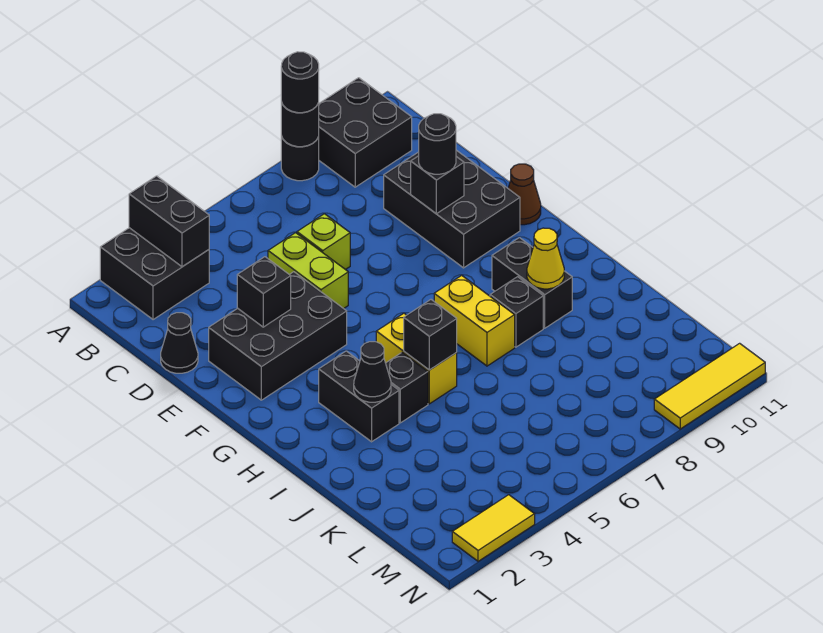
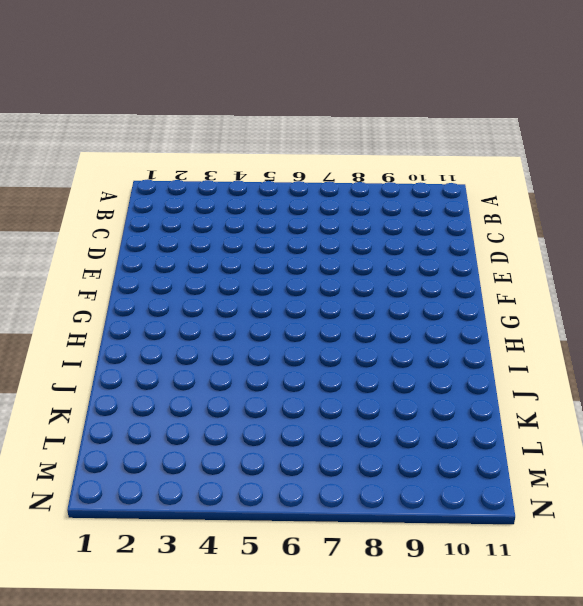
none -> black brick A2:B3 level 1
none -> black round brick A8 level 1
none -> black brick A9:B10 level 1

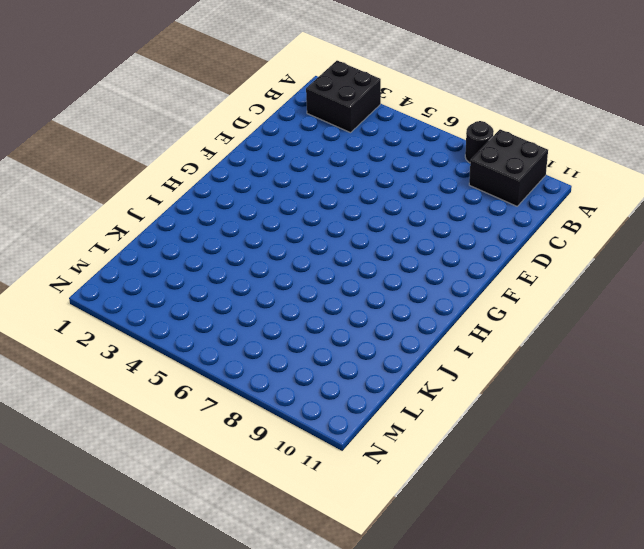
none -> black cone D1 level 1
none -> lime brick D5:E5 level 1
none -> lime brick D6 level 1

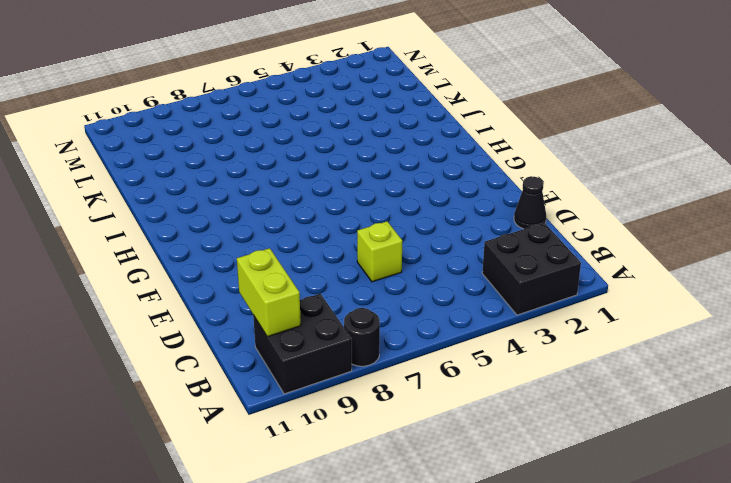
lime brick B10:C10 level 2 -> lime brick D5:E5 level 1
none -> black brick D9:F10 level 1
none -> black brick E2:F4 level 1
none -> brown cone F11 level 1

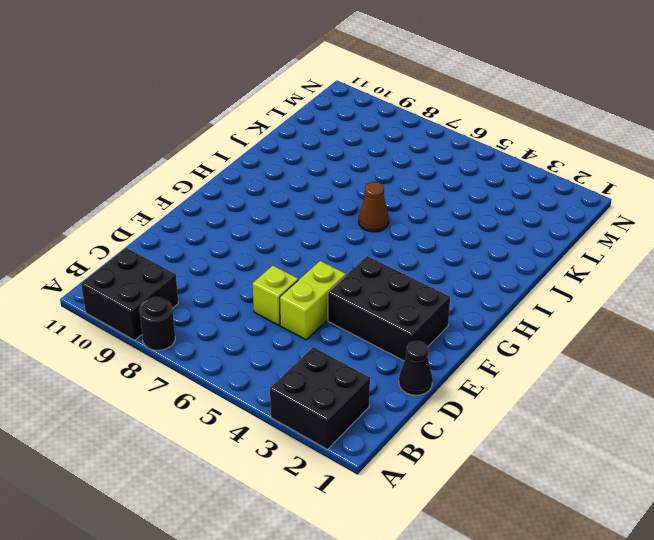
brown cone I6 level 1 -> brown cone F11 level 1
none -> black brick D9:F10 level 1
none -> black brick H3:I3 level 1
none -> yellow brick H5:I5 level 1

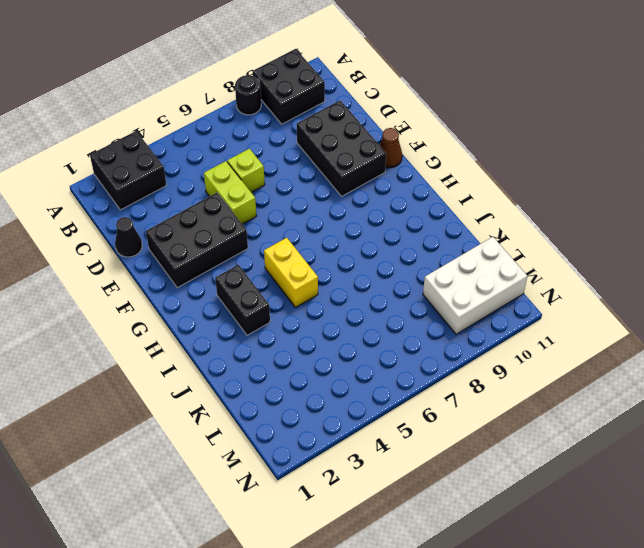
white brick L9:M11 level 1 -> none
none -> yellow brick H7:I7 level 1
none -> black brick H9:I9 level 1
none -> black brick I4 level 1

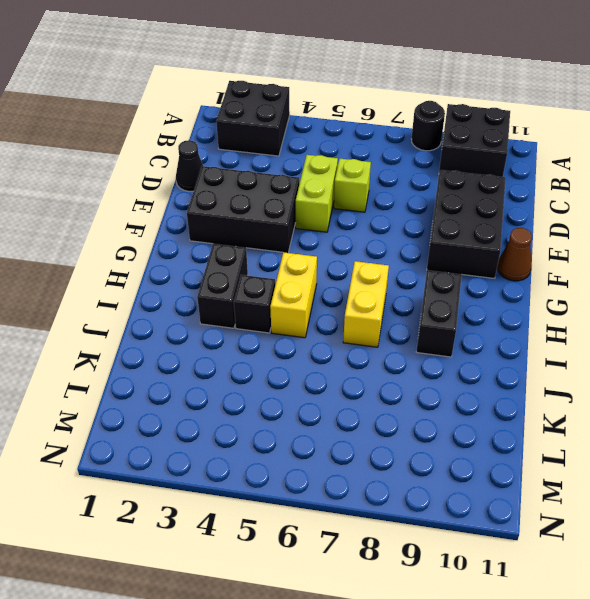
none -> black brick I8 level 1
none -> yellow tile N2:N3 level 1
none -> yellow tile N9:N11 level 1

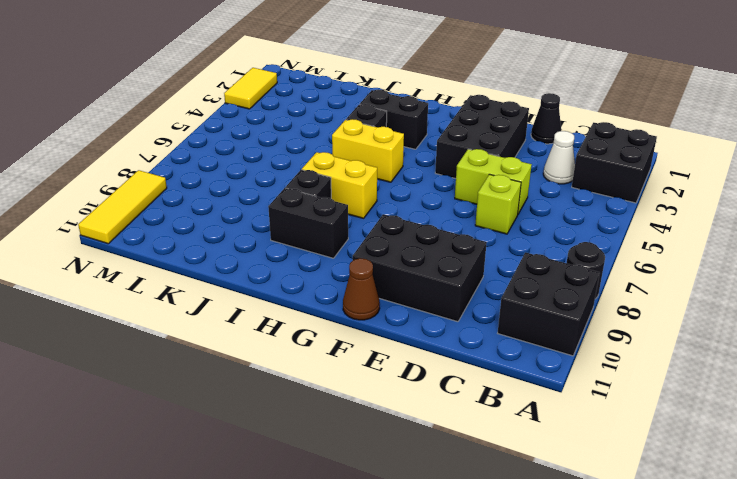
white cone C3 level 1 -> none
none -> black brick A3:B3 level 2
none -> black round brick A8 level 2
none -> black brick E3 level 2

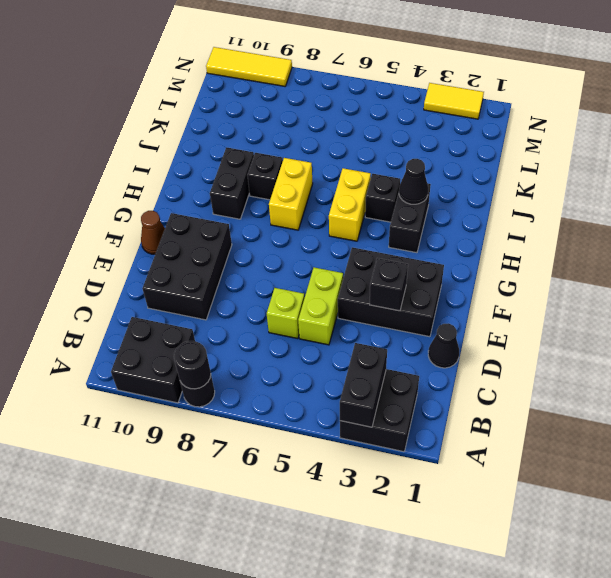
none -> black brick E9 level 2
none -> black brick I5 level 2
none -> yellow cone I9 level 2

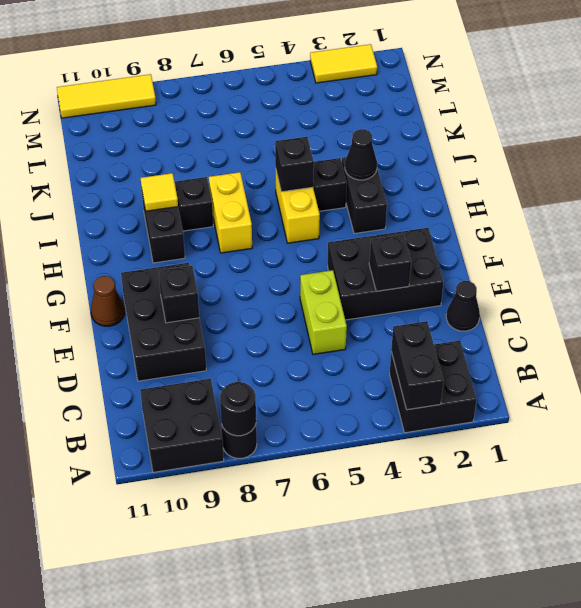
yellow tile I9 level 2 -> yellow cone I9 level 2
none -> lime brick D6 level 1
none -> black round brick A8 level 3
none -> black round brick E9 level 3

